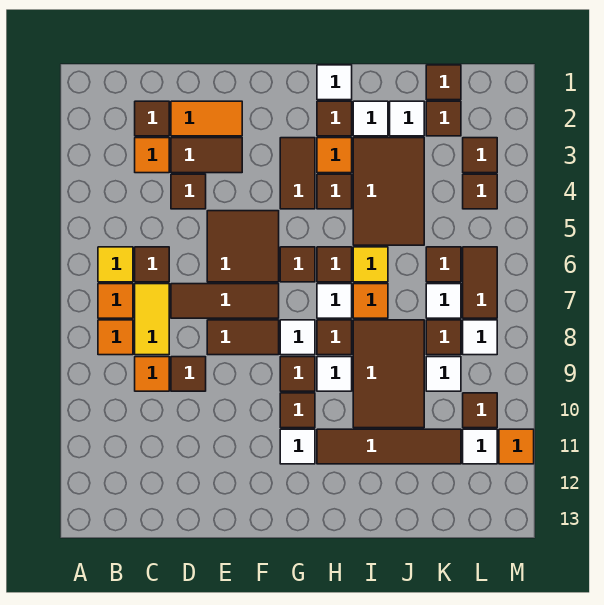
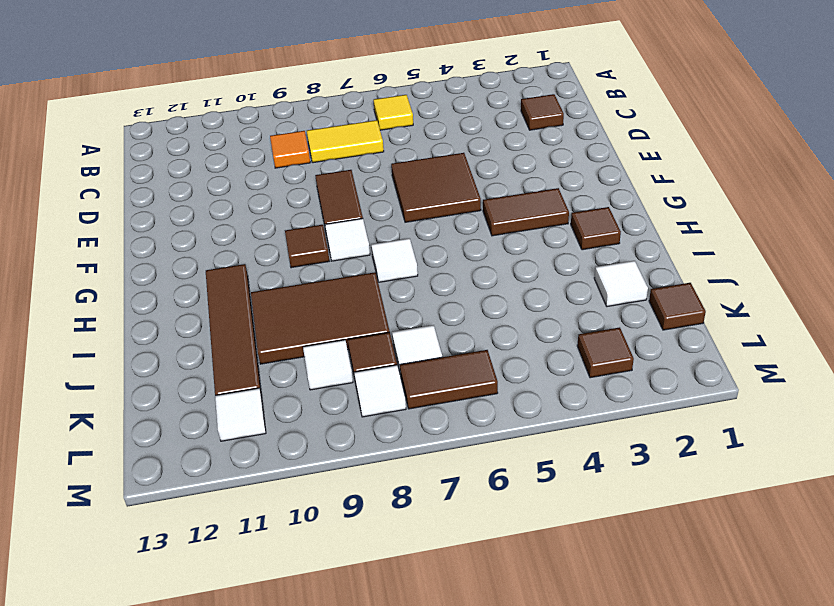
none -> orange tile B7 level 1
none -> orange tile B8 level 1
none -> orange tile C3 level 1
none -> brown tile C6 level 1

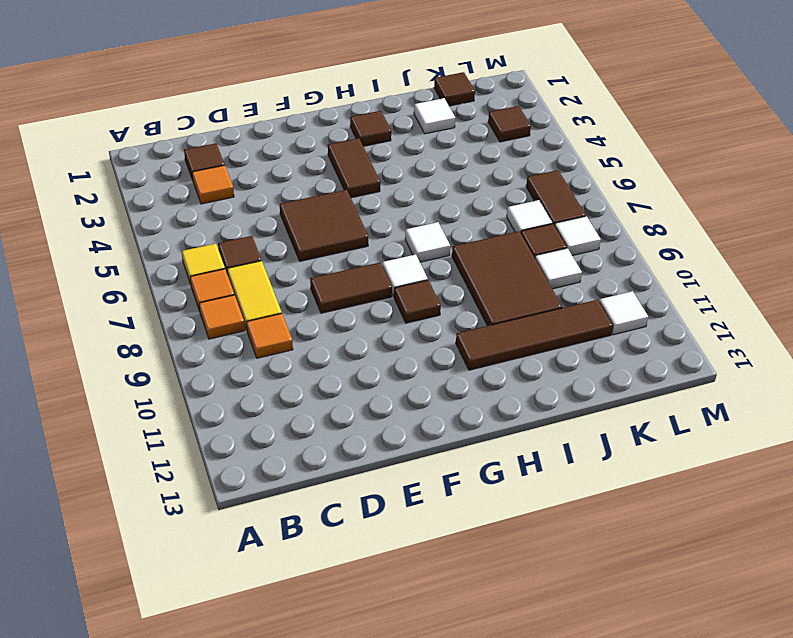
none -> orange tile D2:E2 level 1
none -> brown tile D3:E3 level 1
none -> brown tile D4 level 1
none -> brown tile D7:F7 level 1

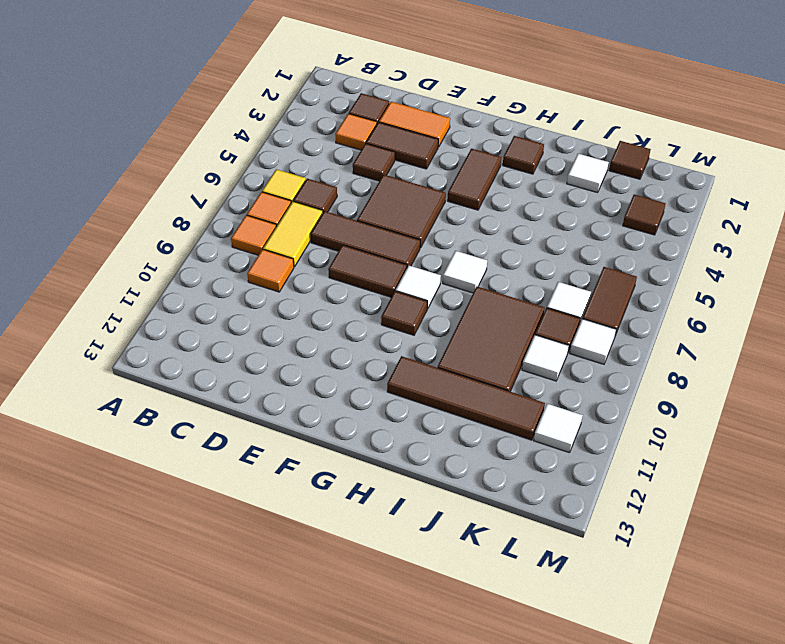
none -> brown tile D9 level 1
none -> brown tile G6 level 1
none -> brown tile G10 level 1
none -> white tile G11 level 1

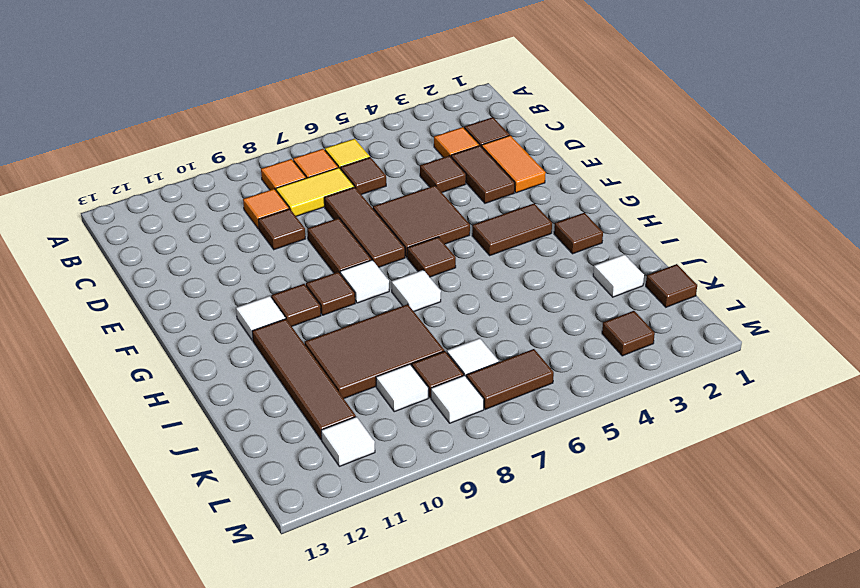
none -> white tile H1 level 1
none -> orange tile H3 level 1
none -> brown tile H4 level 1
none -> brown tile H6 level 1

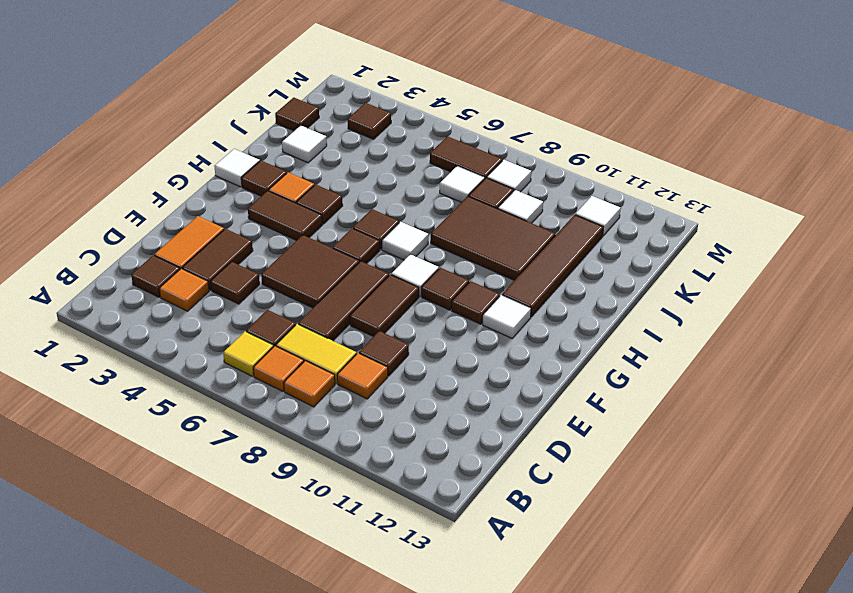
none -> brown tile H8 level 1
none -> white tile H9 level 1
none -> white tile I2 level 1
none -> brown tile I3:J5 level 1

